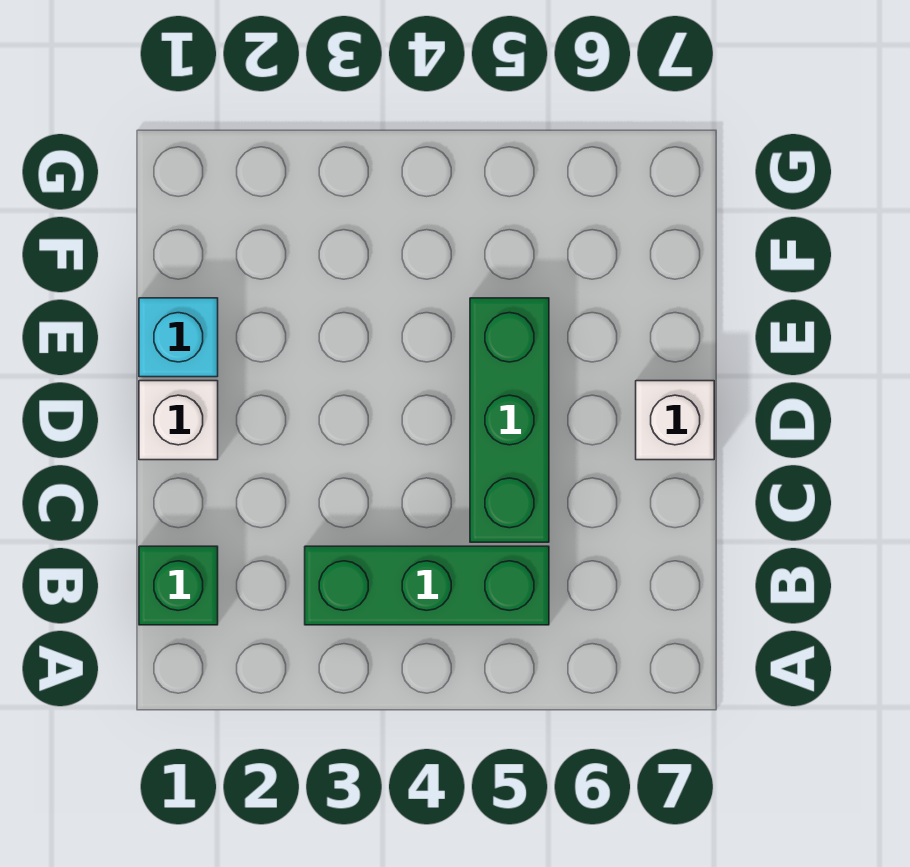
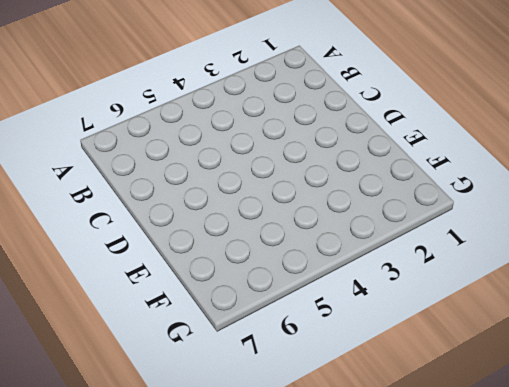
none -> green brick B1 level 1
none -> green brick B3:B5 level 1

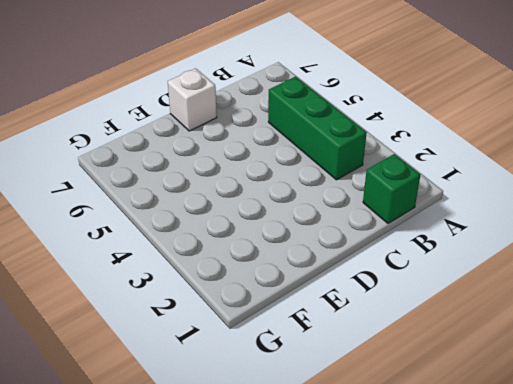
none -> green brick C5:E5 level 1
none -> white brick D1 level 1

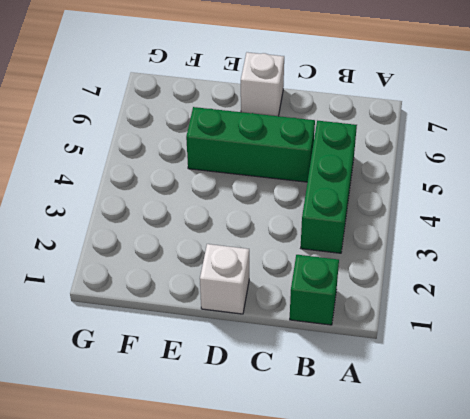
none -> cyan brick E1 level 1

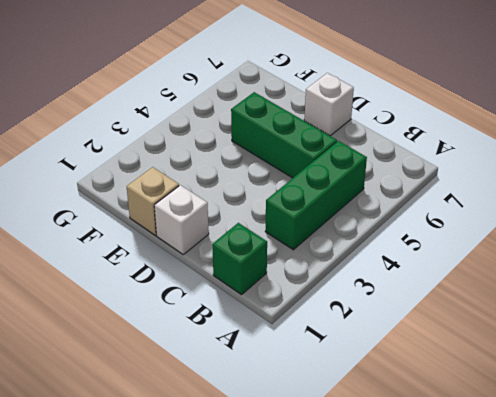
tan brick E1 level 1 -> cyan brick E1 level 1

